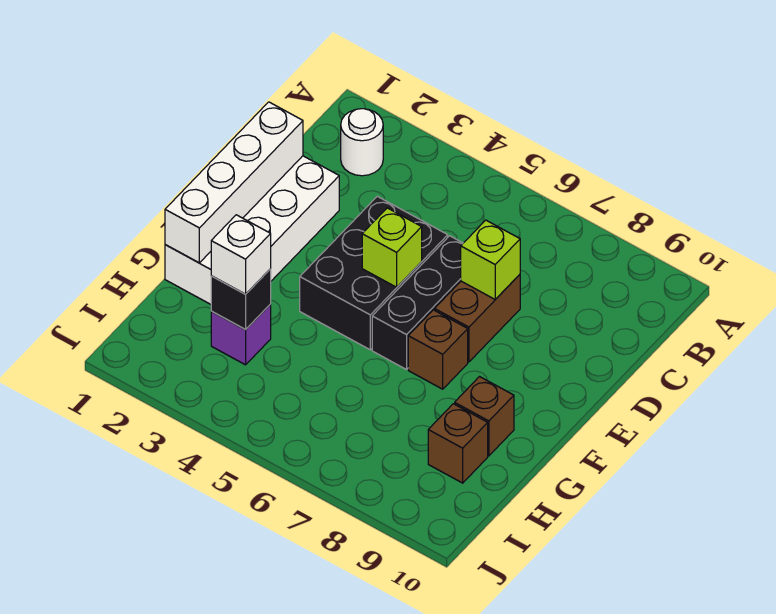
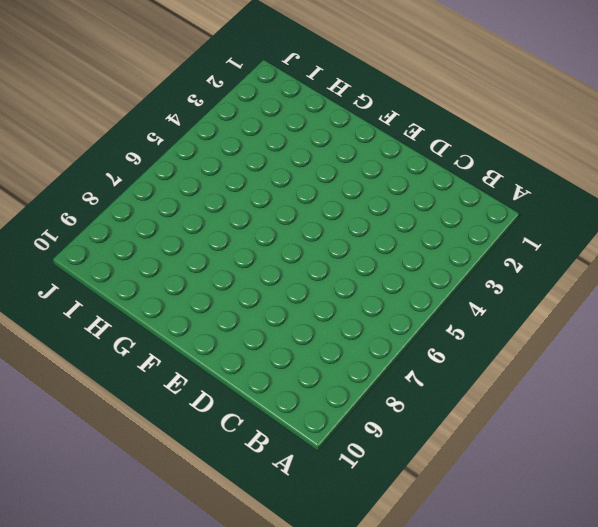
none -> white round brick B2 level 1
none -> white brick D1:G2 level 1
none -> black brick D4:F5 level 1

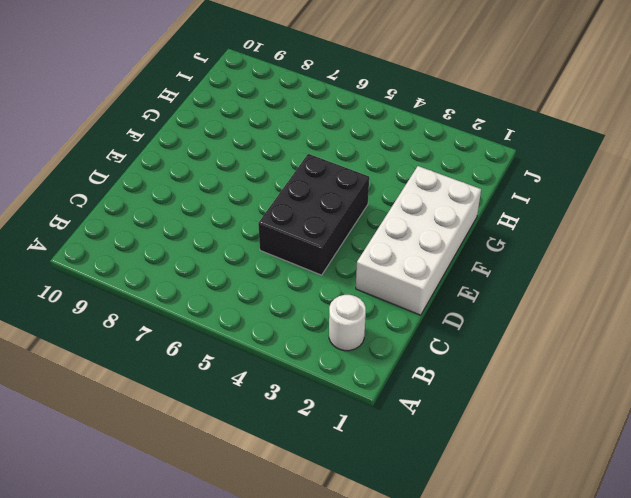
none -> black brick D6:F6 level 1
none -> brown brick D7:E7 level 1
none -> brown brick F7 level 1

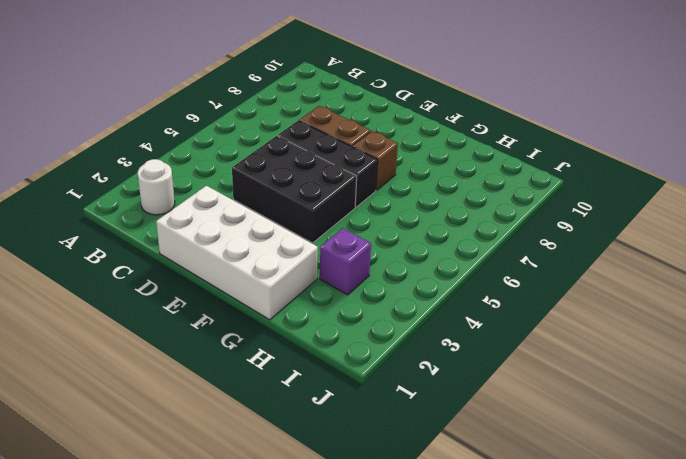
none -> brown brick G9 level 1
none -> brown brick H9 level 1
none -> white brick D1:G1 level 2

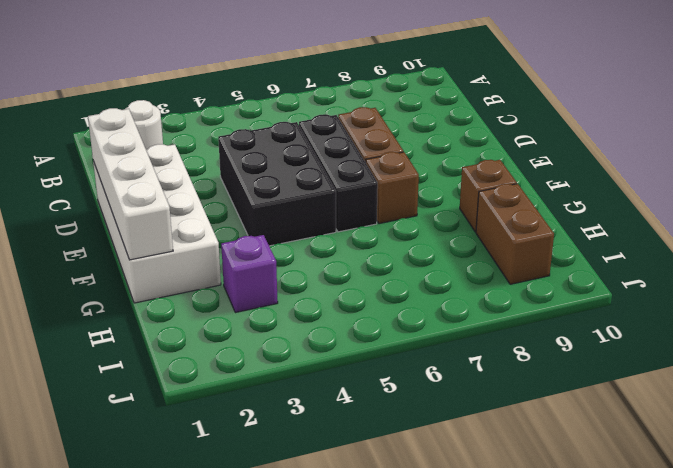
brown brick H9:I9 level 1 -> brown brick H9 level 1
none -> lime brick D7 level 2
none -> lime brick E5 level 2
none -> black brick H3 level 2

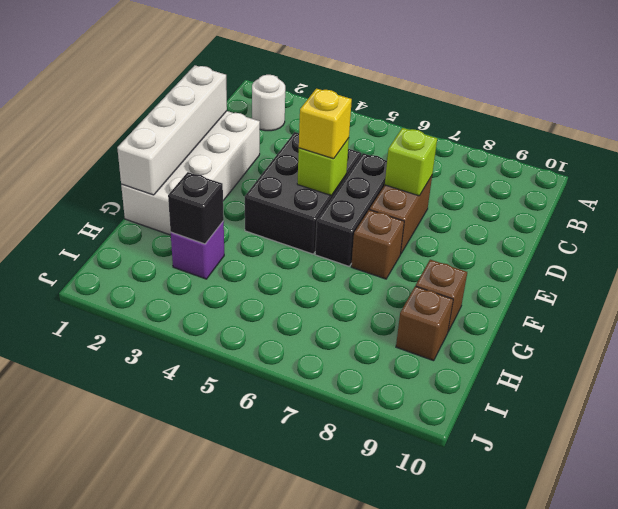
yellow brick E5 level 3 -> none
none -> white brick H3 level 3

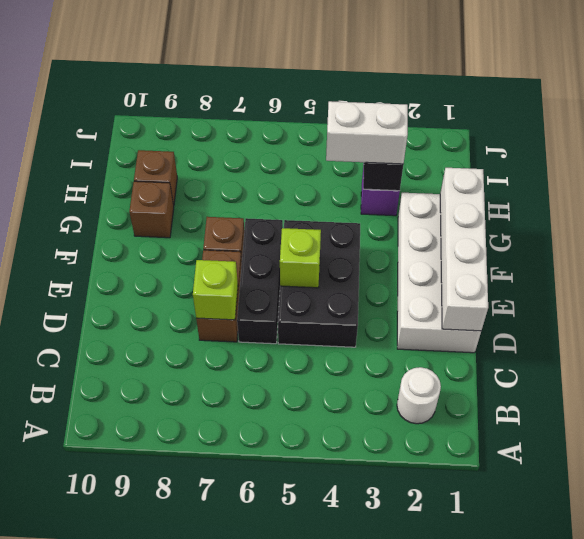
white brick H3:H4 level 3 -> white brick H3 level 3

